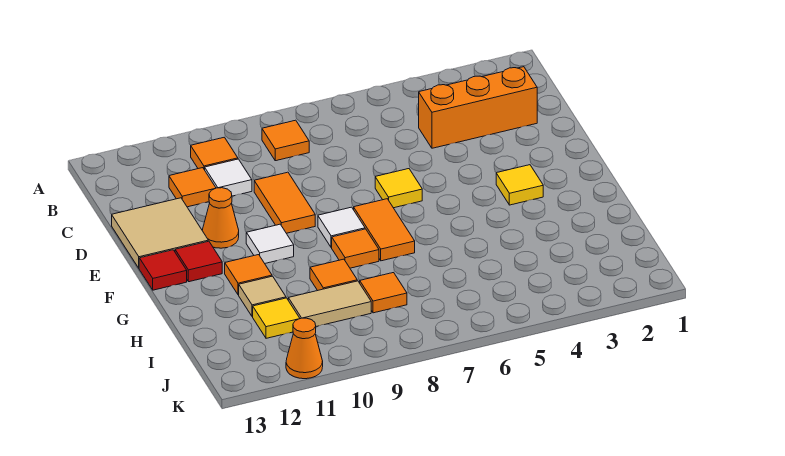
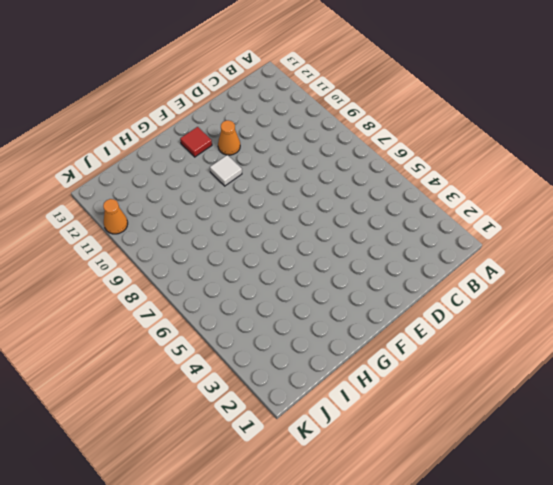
none -> orange tile B8 level 1
none -> orange tile B10 level 1
none -> orange brick C2:C4 level 1

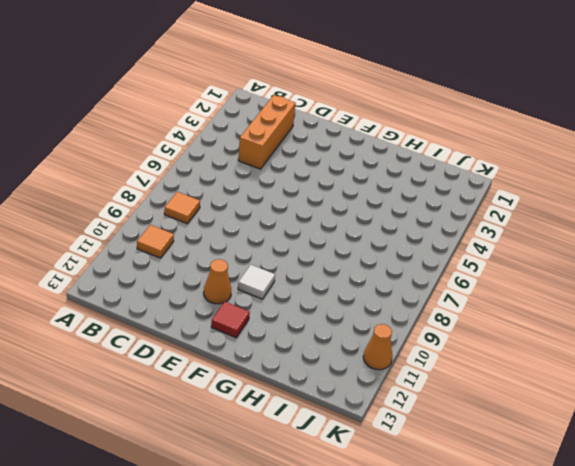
none -> white tile C10 level 1
none -> orange tile C11 level 1
none -> orange tile D9:E9 level 1

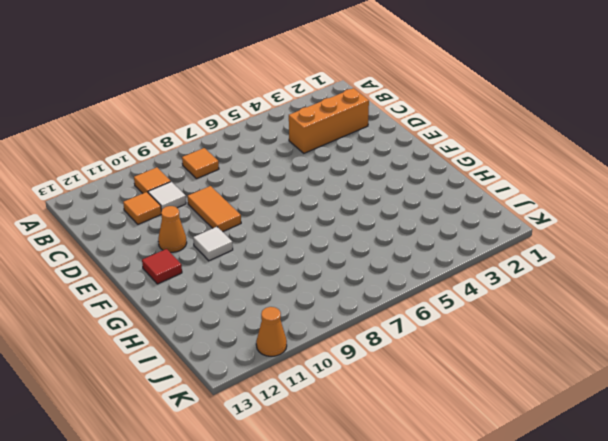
none -> tan tile D12:E13 level 1
none -> yellow tile E6 level 1
none -> yellow tile F3 level 1

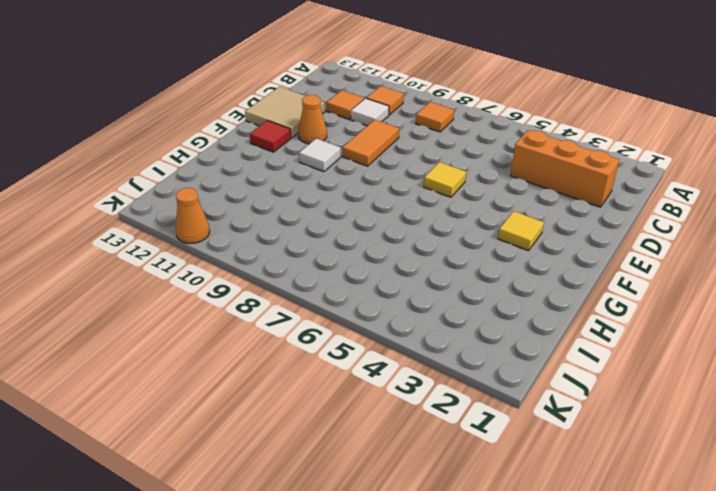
none -> orange tile F7:G7 level 1
none -> white tile F8 level 1
none -> red tile F13 level 1

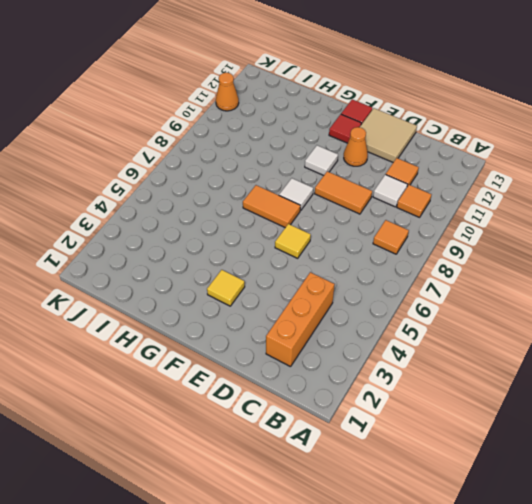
none -> orange tile G8 level 1
none -> orange tile G11 level 1
none -> orange tile H9 level 1

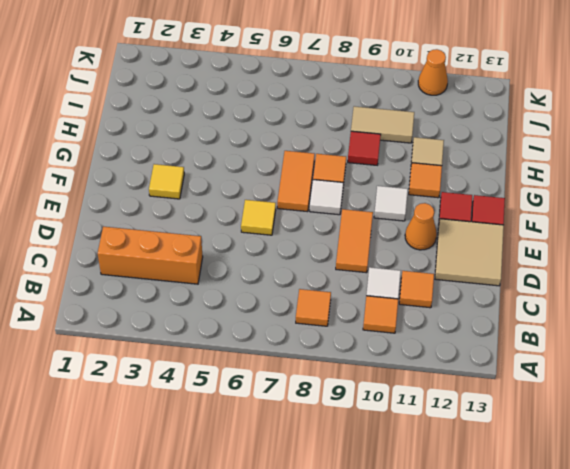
red tile H9 level 1 -> orange tile H9 level 1
none -> orange tile I8 level 1
none -> yellow tile I11 level 1

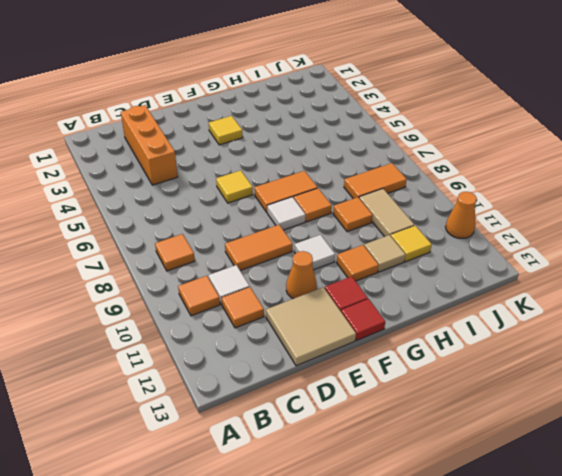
orange tile I8:J8 level 1 -> orange tile I8 level 1

